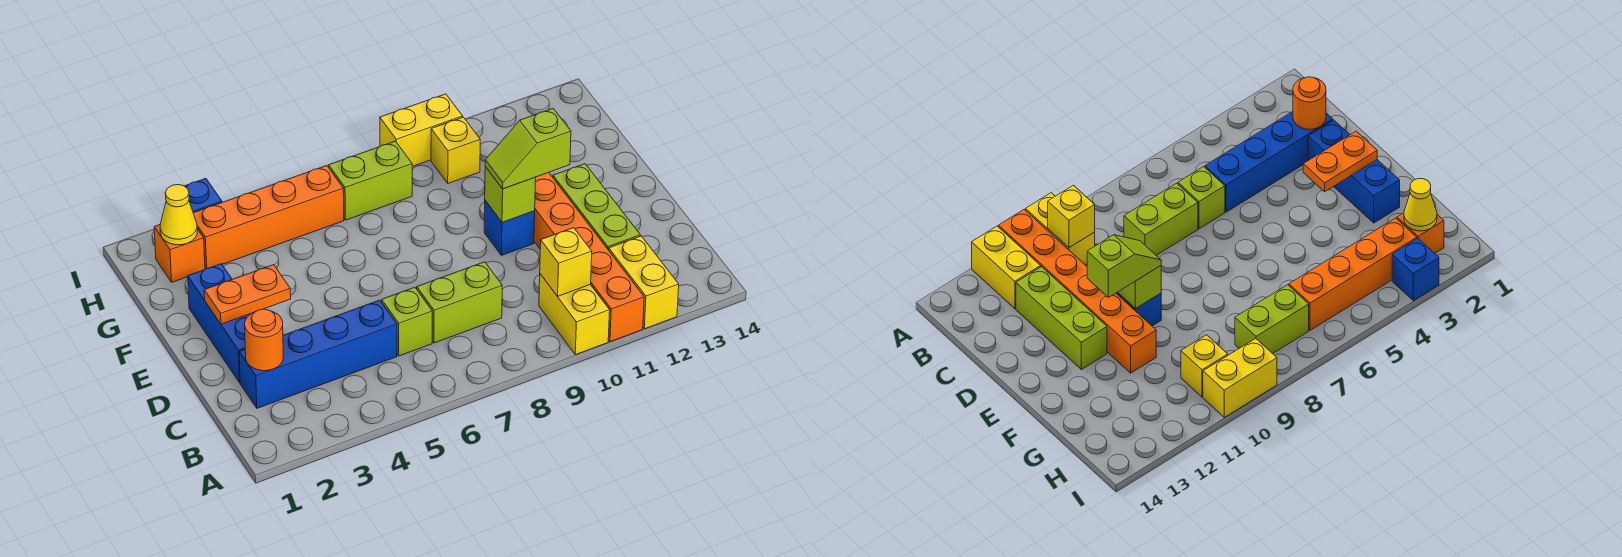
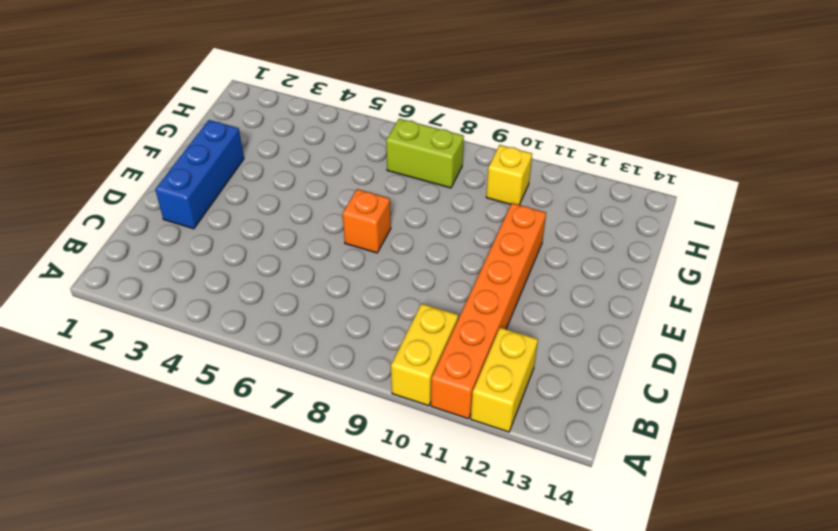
orange brick E7 level 1 -> orange brick H2 level 1
none -> blue brick C2:C5 level 1
none -> lime brick C6 level 1
none -> lime brick C7:C8 level 1

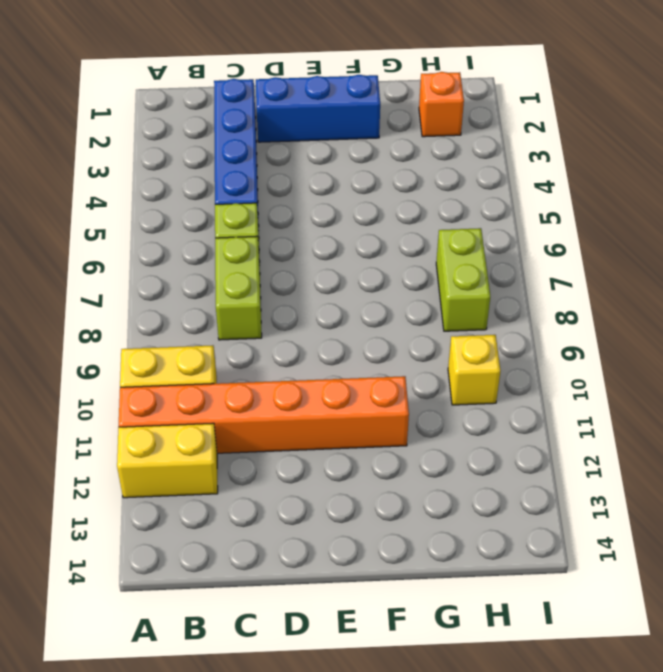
none -> lime brick C12:E12 level 1
none -> blue brick E10 level 1
none -> orange brick H3:H6 level 1

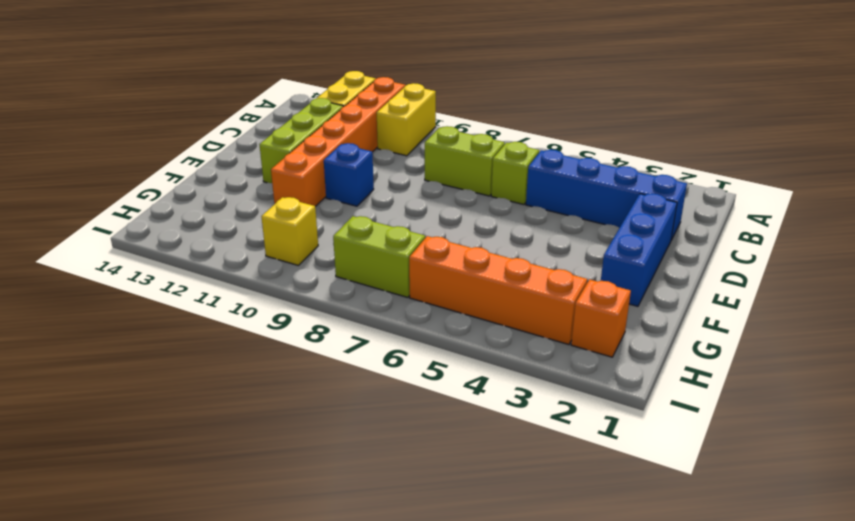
none -> blue brick I3 level 1
none -> yellow brick I9:I10 level 1
none -> yellow brick B10 level 2

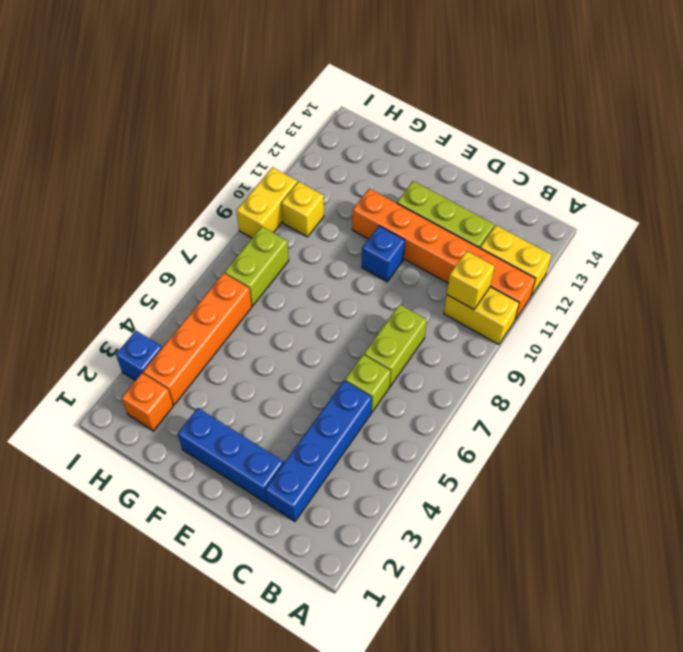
none -> orange round brick C2 level 2
none -> orange plate E2:E3 level 2
none -> lime brick E10 level 2

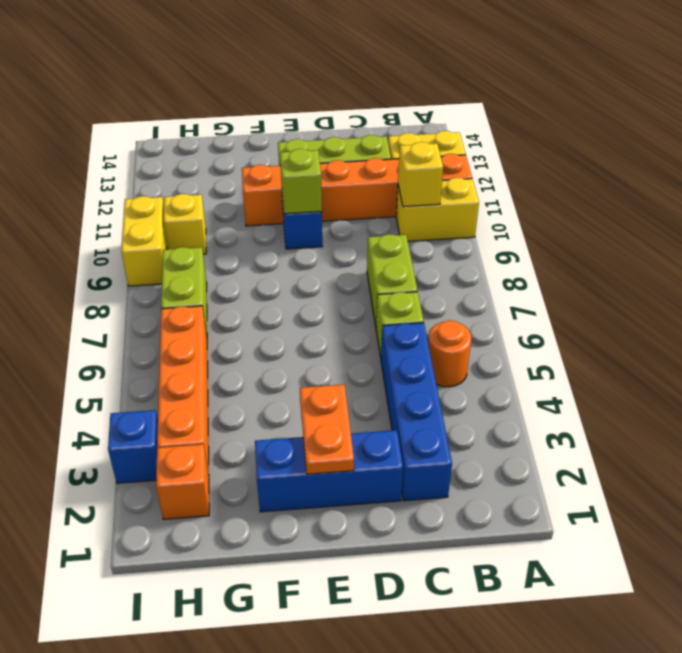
orange round brick B5 level 1 -> orange round brick C2 level 2
none -> yellow cone H2 level 2
none -> lime slope E10:E11 level 3 top 11

